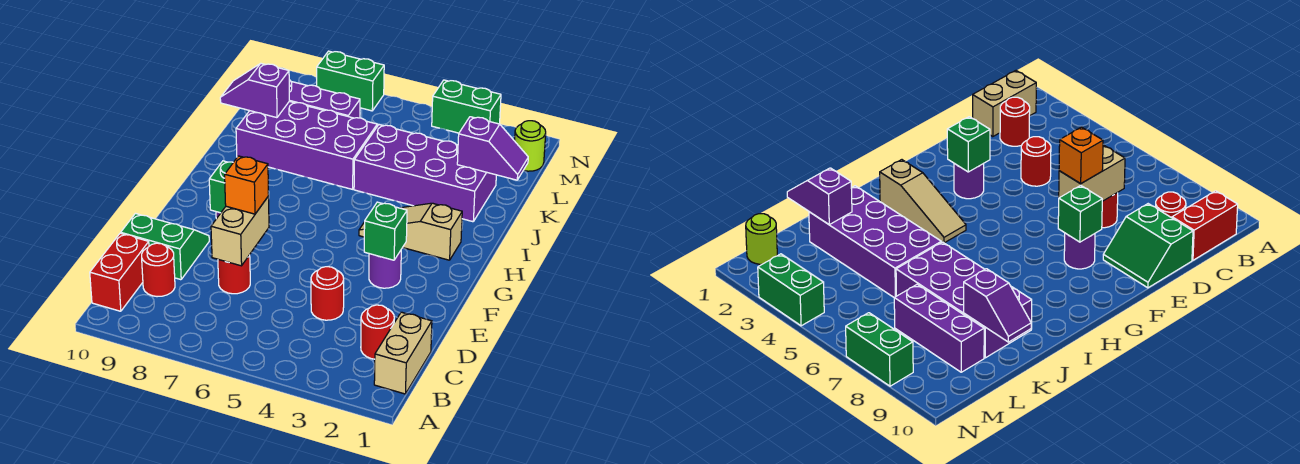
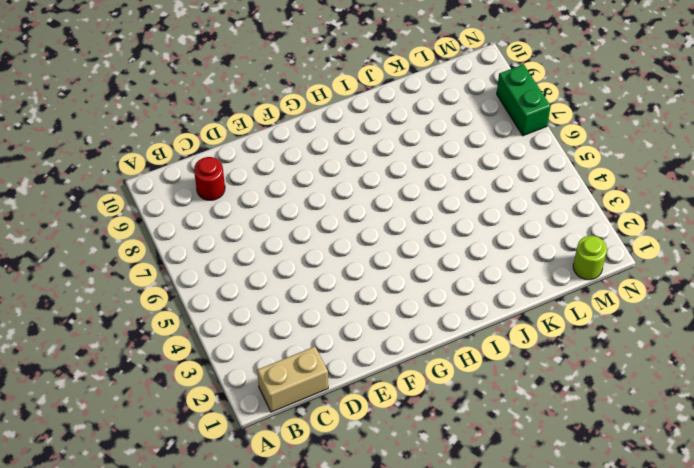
none -> red brick B10:C10 level 1
none -> red round brick C2 level 1
none -> red round brick D4 level 1

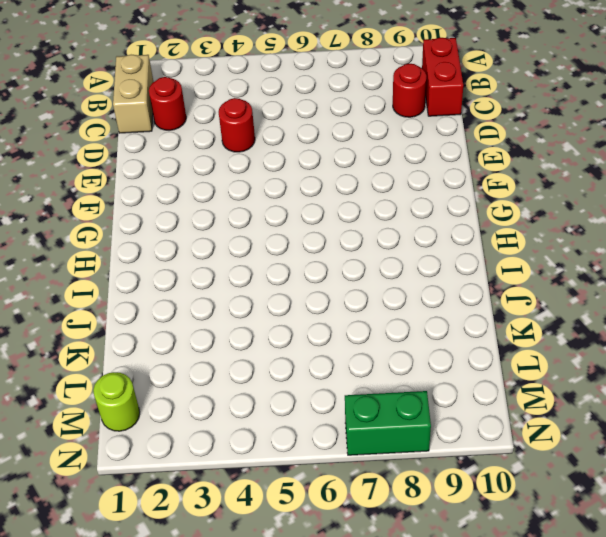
none -> red round brick D7 level 1
none -> green slope D9:E10 level 1 top D
none -> purple round brick F3 level 1

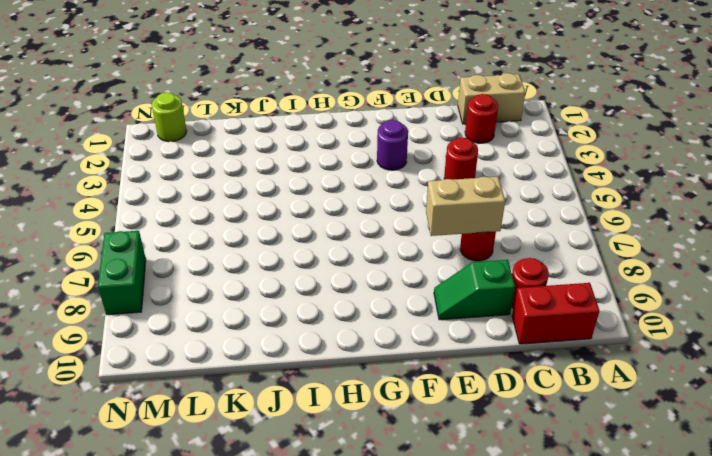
green slope D9:E9 level 1 top D -> green slope D9:E10 level 1 top D
none -> purple round brick F8 level 1
none -> tan slope H2:H4 level 1 top 2
none -> purple brick J2:K5 level 1

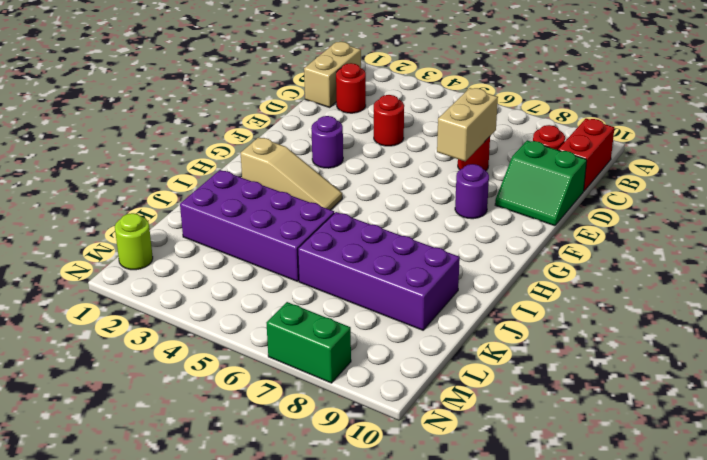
none -> purple brick L7:L9 level 1
none -> green brick N3:N4 level 1
none -> green brick F3 level 2

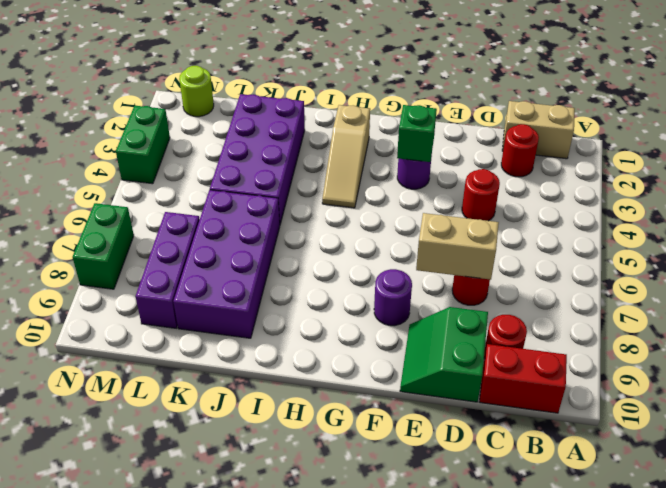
none -> green brick F8 level 2
none -> purple slope K1:K2 level 2 top 2
none -> purple slope K9:K10 level 2 top 9

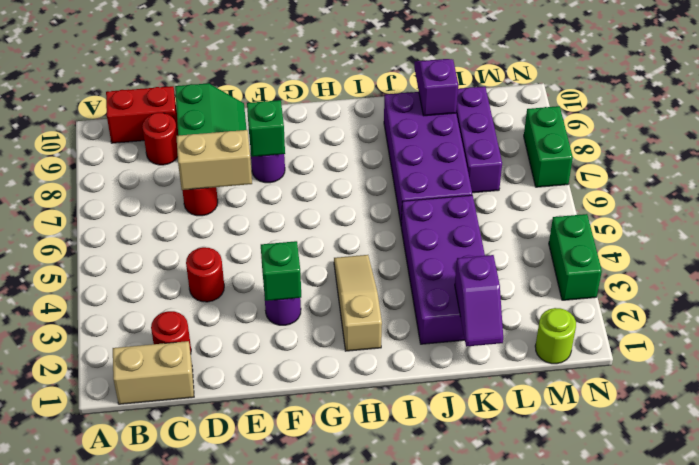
none -> orange brick E7 level 3

